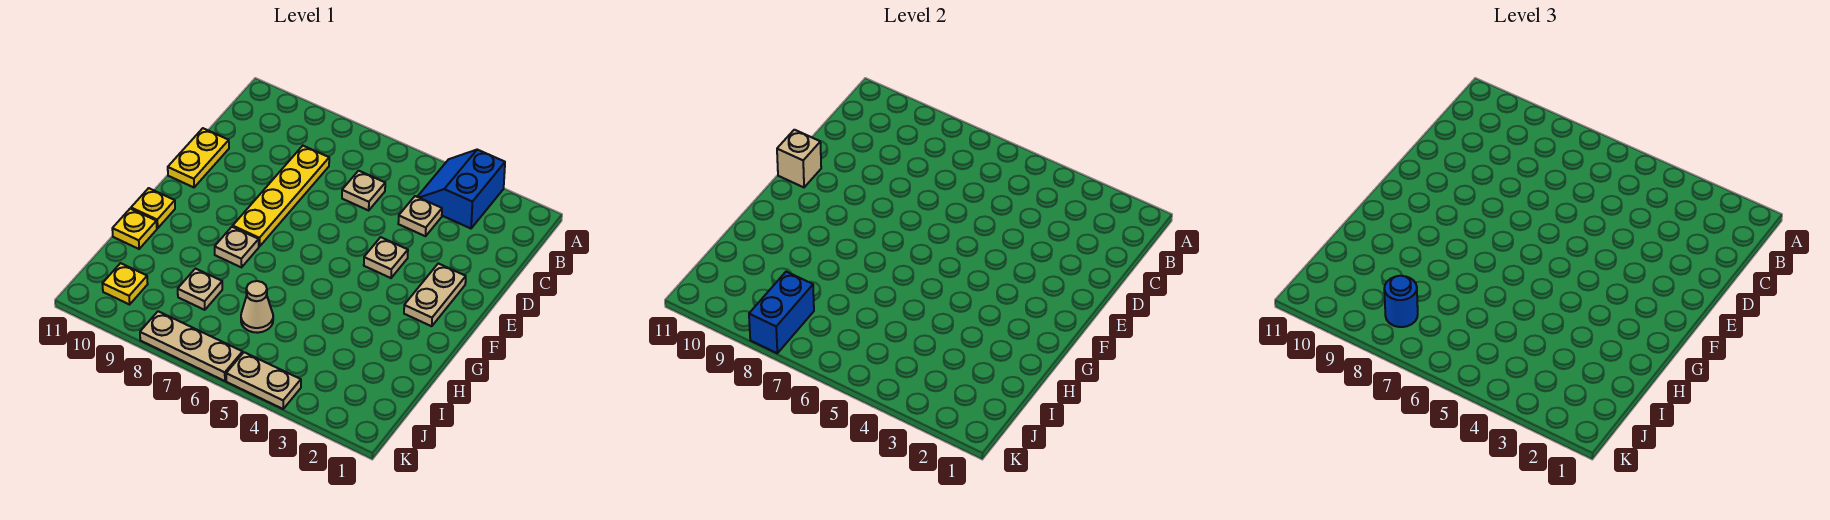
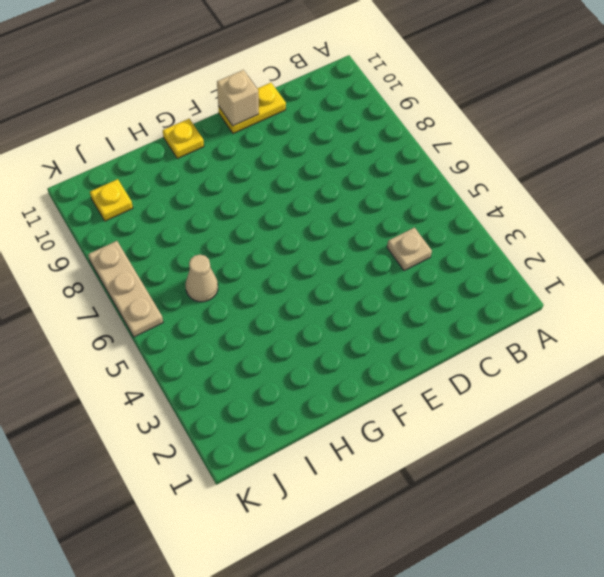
none -> blue slope A3:B4 level 1 top 3
none -> tan plate C6 level 1
none -> yellow plate C8:F8 level 1

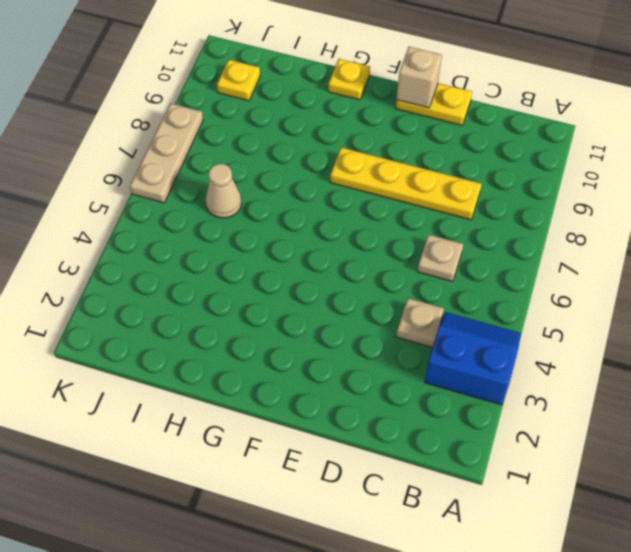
none -> tan plate E2:F2 level 1
none -> tan plate E4 level 1
none -> tan plate G8 level 1

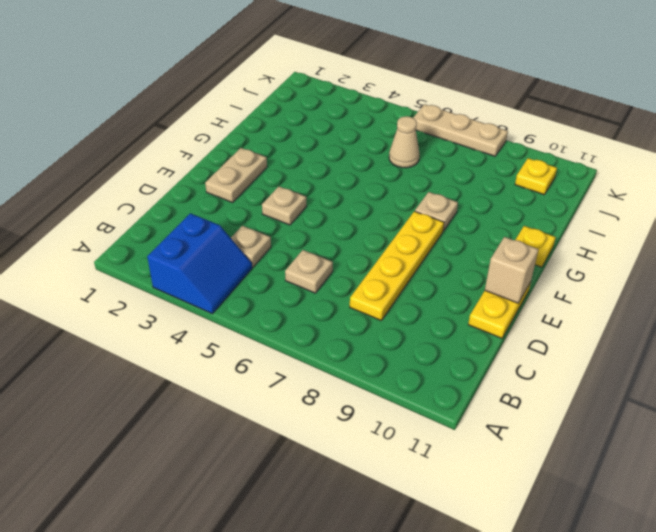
none -> yellow plate H11 level 1
none -> tan plate I8 level 1
none -> tan plate K4:K5 level 1

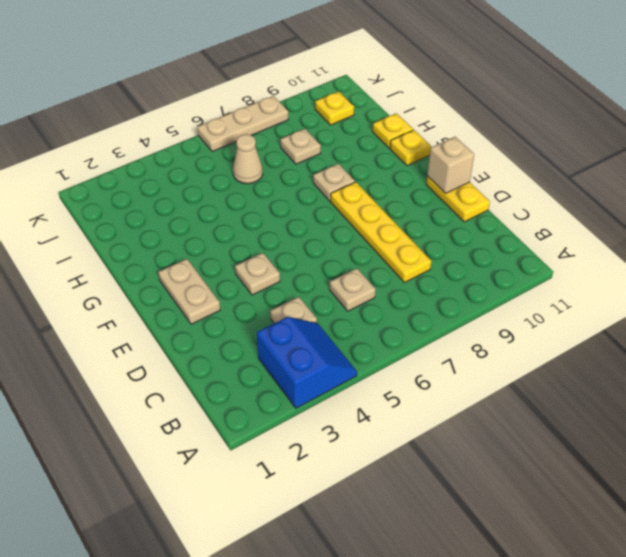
none -> tan plate K4:K5 level 1
none -> blue brick J8:K8 level 2
none -> blue round brick J8 level 3

